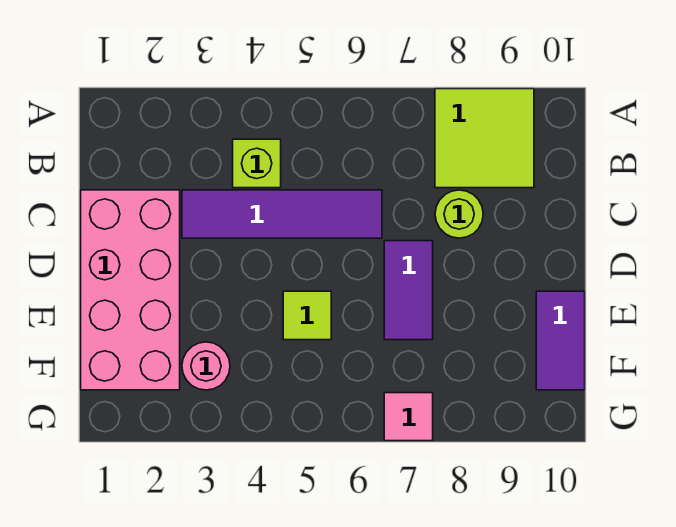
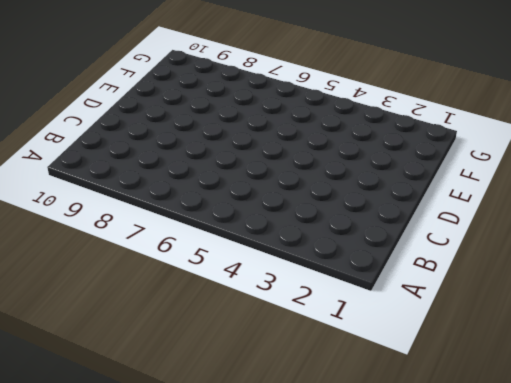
none -> lime tile A8:B9 level 1
none -> lime brick B4 level 1

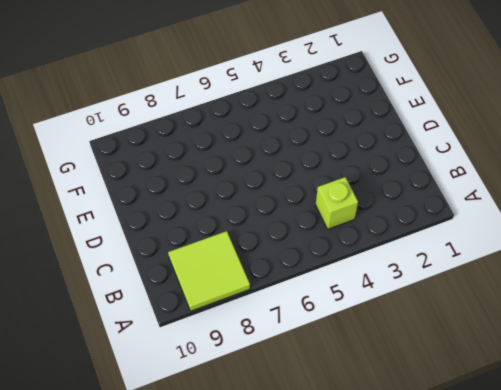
none -> pink brick C1:F2 level 1
none -> purple tile C3:C6 level 1

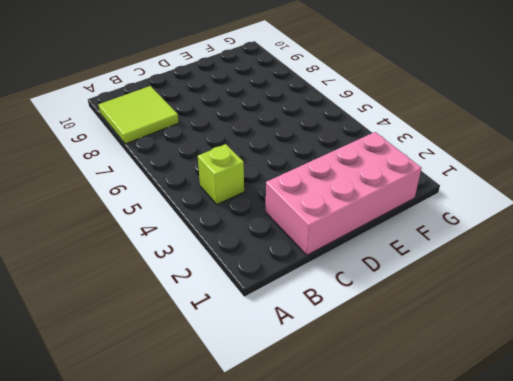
none -> purple tile C3:C6 level 1
none -> lime round brick C8 level 1

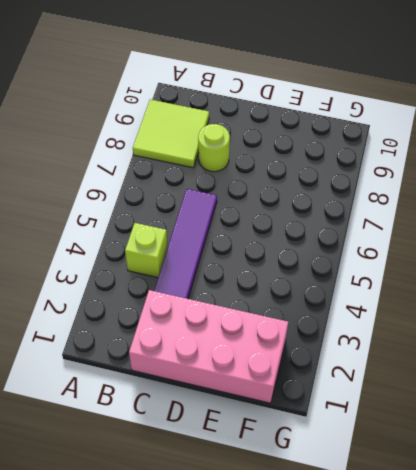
none -> purple tile D7:E7 level 1
none -> lime tile E5 level 1

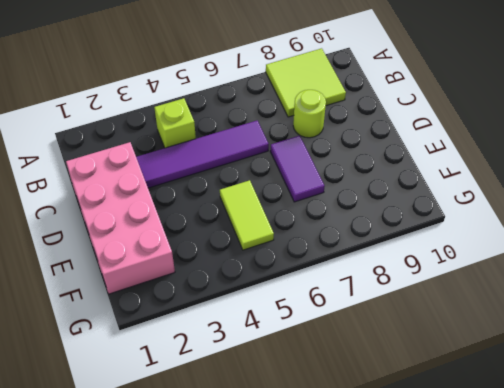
lime tile E5:F5 level 1 -> lime tile E5 level 1
none -> purple tile E10:F10 level 1
none -> pink round brick F3 level 1

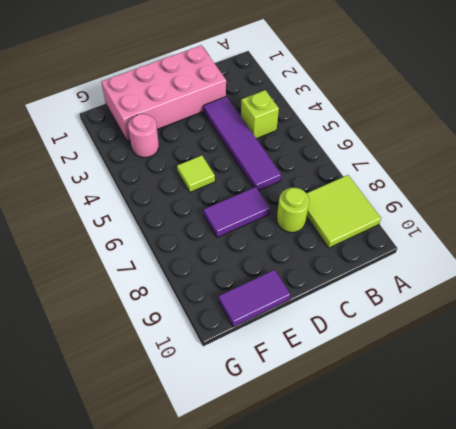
none -> pink tile G7 level 1

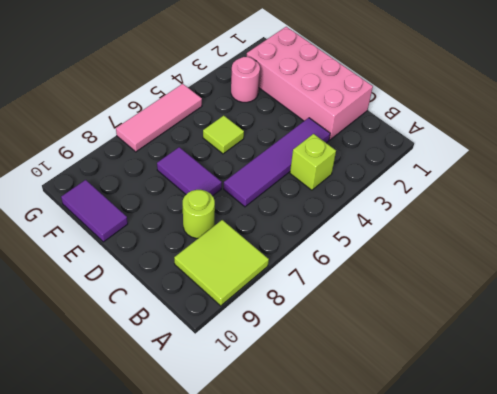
pink tile G5:G7 level 1 -> pink tile G7 level 1

